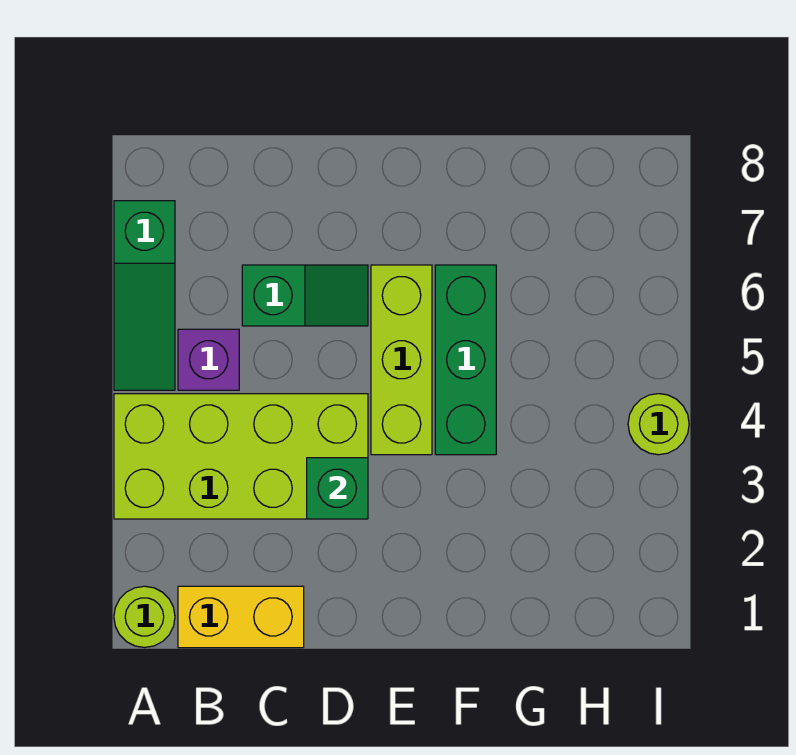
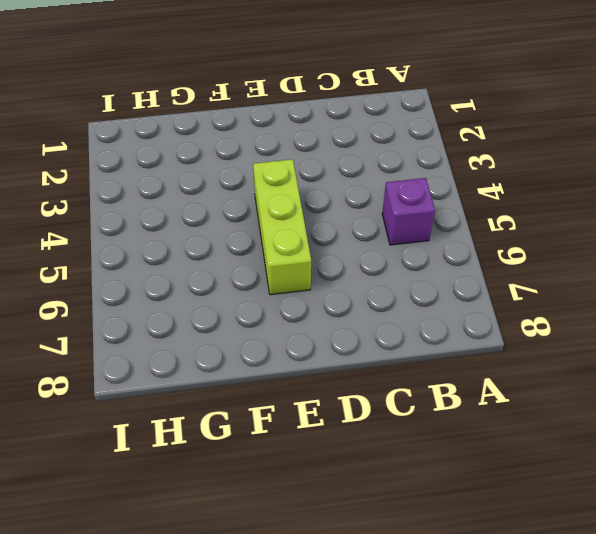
none -> lime round brick A1 level 1
none -> lime brick A3:D4 level 1

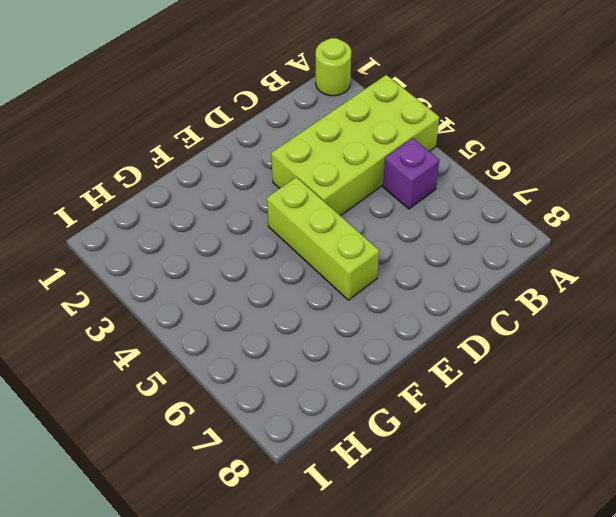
none -> green slope A5:A7 level 1 top 7
none -> yellow brick B1:C1 level 1

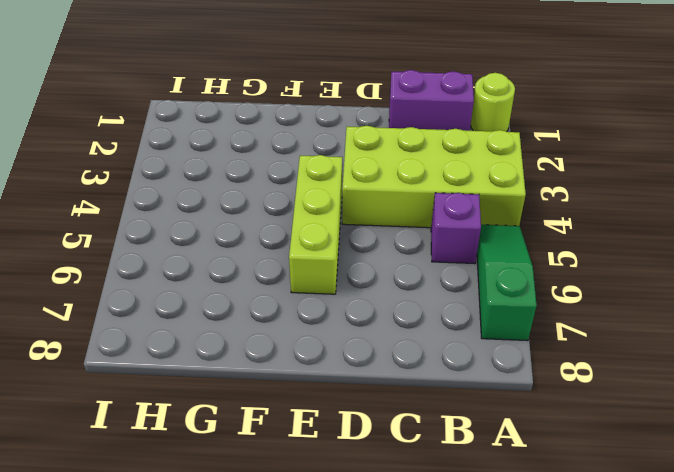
purple brick B1:C1 level 1 -> yellow brick B1:C1 level 1
none -> green slope C6:D6 level 1 top C
none -> green brick F4:F6 level 1

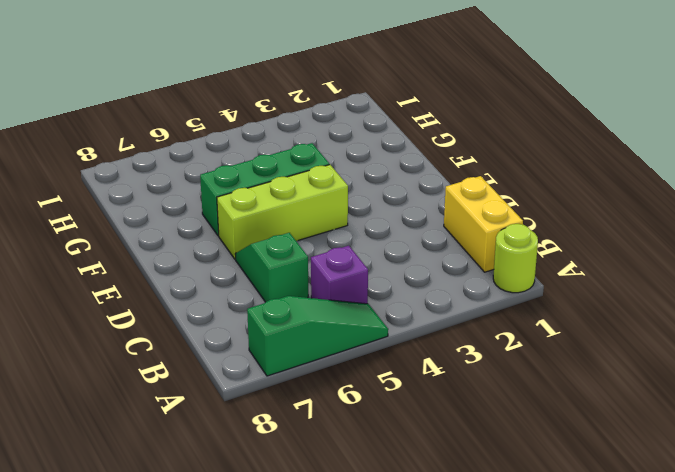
none -> lime brick A3:D4 level 1
none -> lime round brick I4 level 1

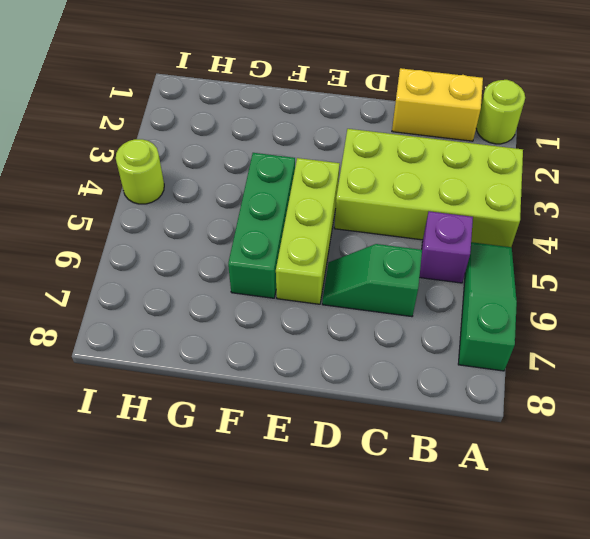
none -> green brick D3 level 2

